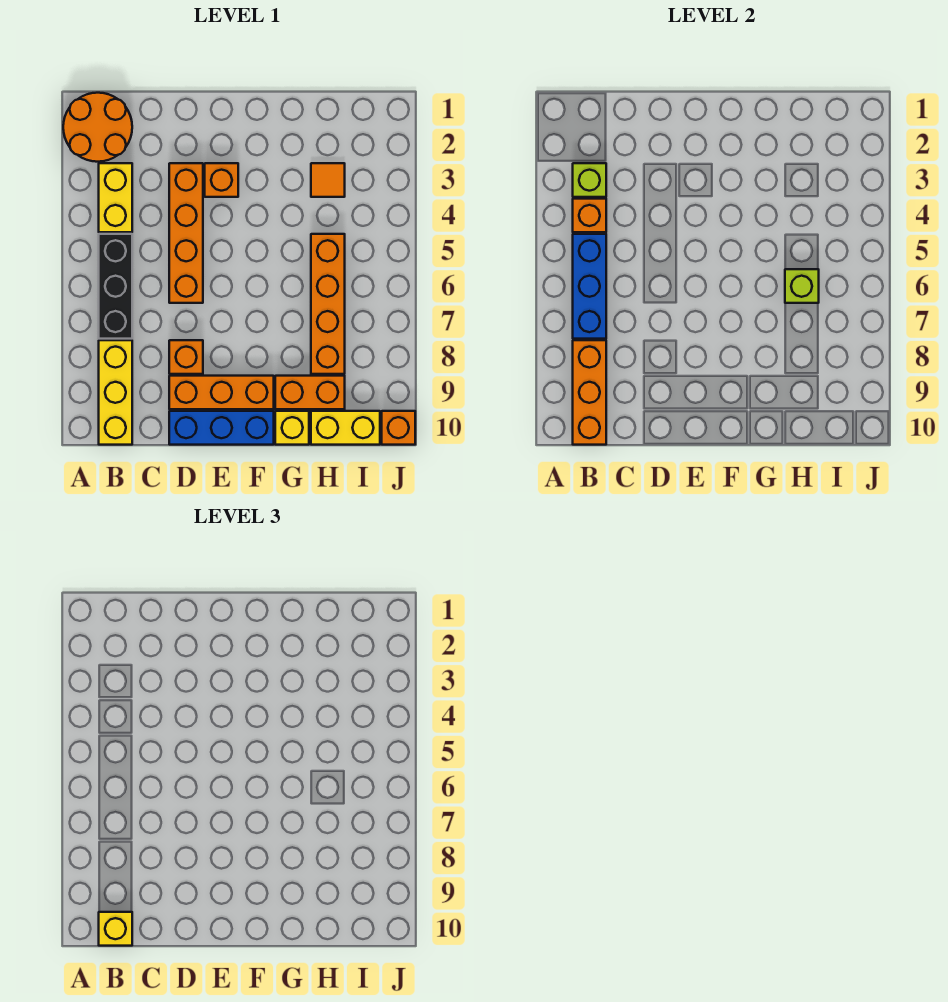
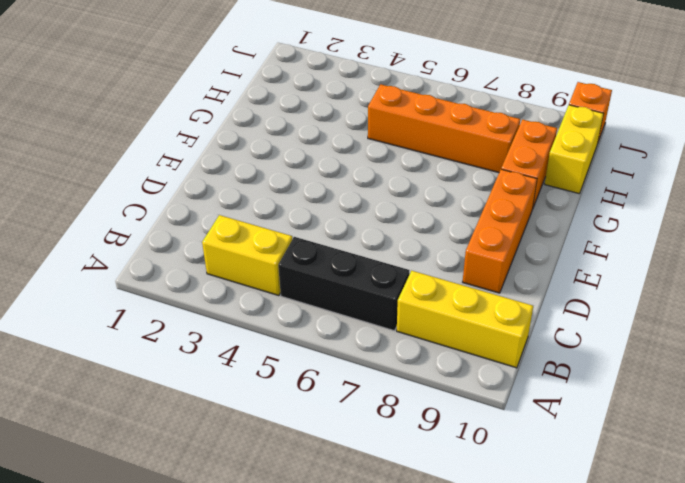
none -> orange round brick A1:B2 level 1
none -> orange brick D3:D6 level 1
none -> orange brick D8 level 1

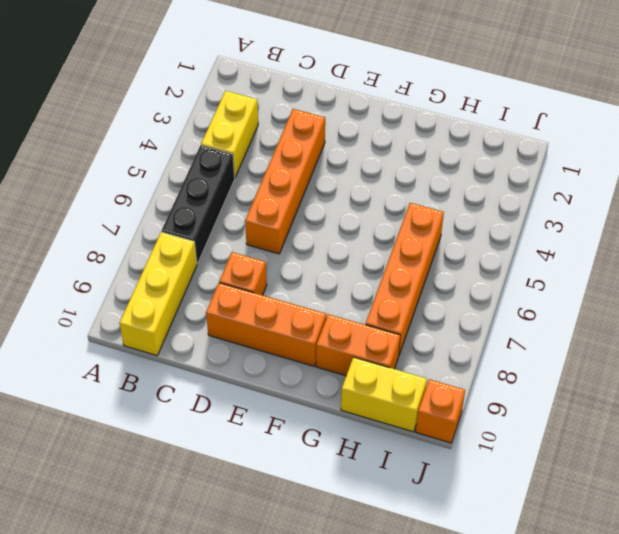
none -> orange round brick A1:B2 level 1
none -> blue brick D10:F10 level 1
none -> orange brick E3 level 1

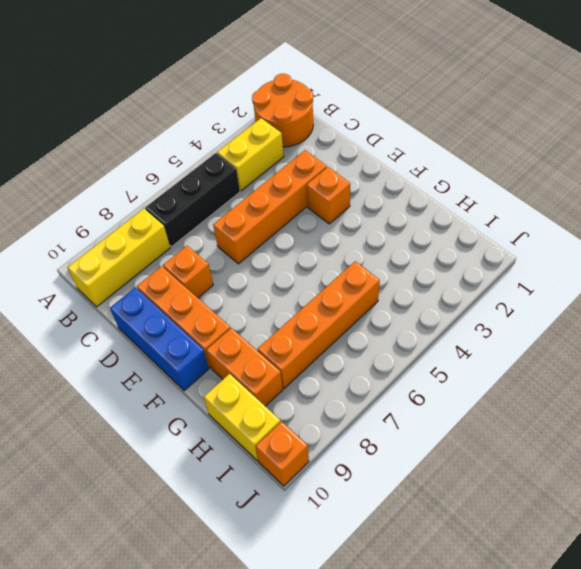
none -> yellow brick G10 level 1
none -> orange tile H3 level 1
none -> lime brick B3 level 2

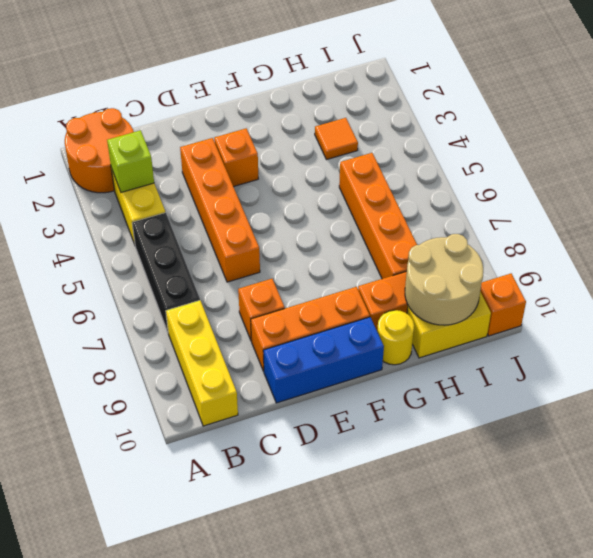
yellow round brick G10 level 1 -> yellow brick G10 level 1
tan round brick H9:I10 level 2 -> none
none -> orange brick B4 level 2
none -> blue brick B5:B7 level 2
none -> orange brick B8:B10 level 2

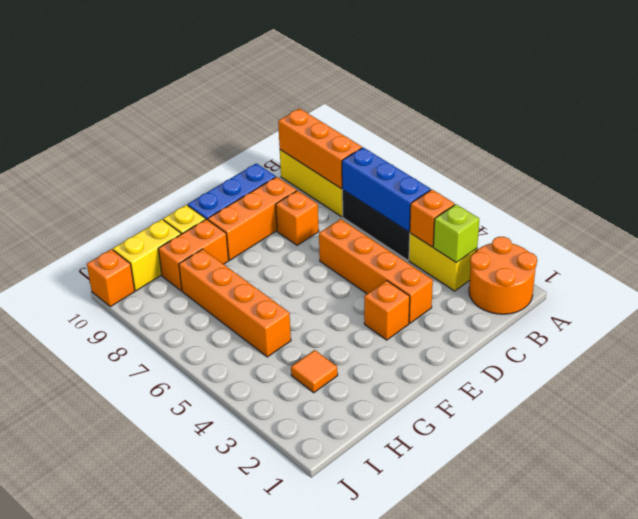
none -> lime brick H6 level 2
none -> yellow brick B10 level 3

